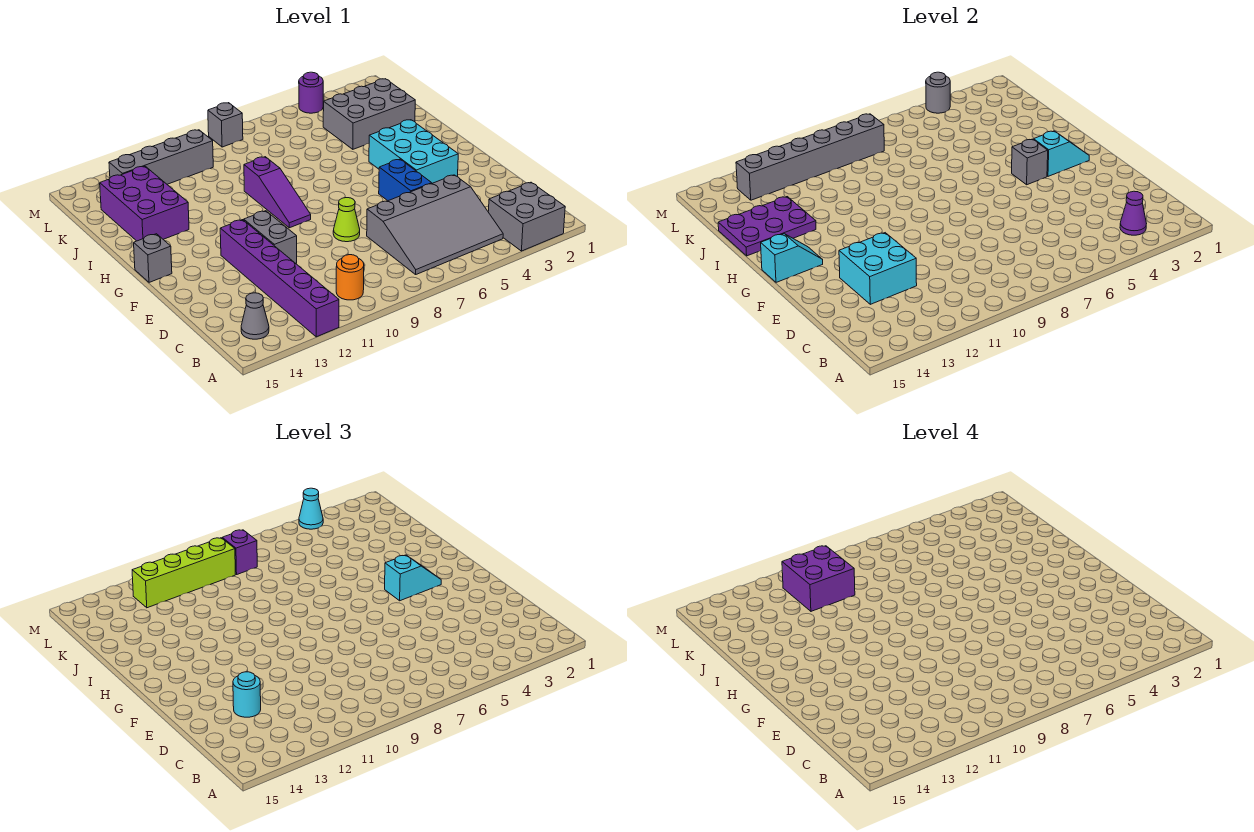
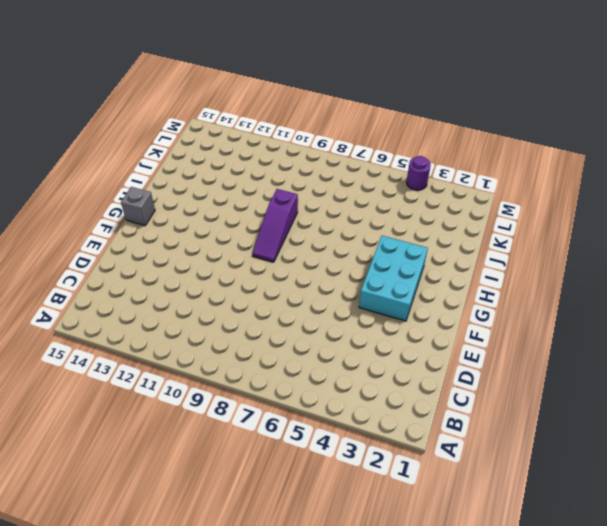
none -> grey brick A2:B3 level 1
none -> purple brick A12:F12 level 1
none -> grey slope B4:D7 level 1 top D
none -> orange round brick B10 level 1

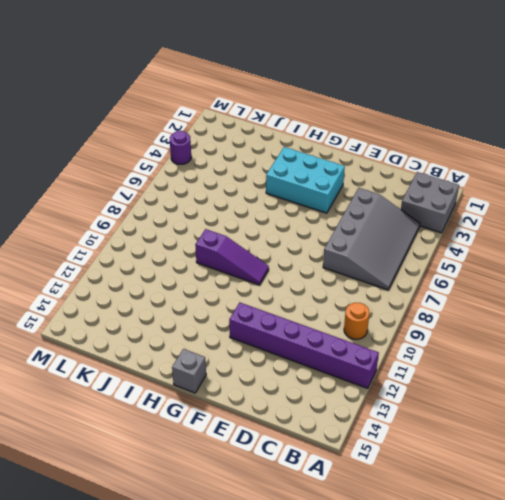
none -> grey cone B14 level 1
none -> blue brick E5:F5 level 1
none -> lime cone E8 level 1
none -> grey brick E11:F11 level 1

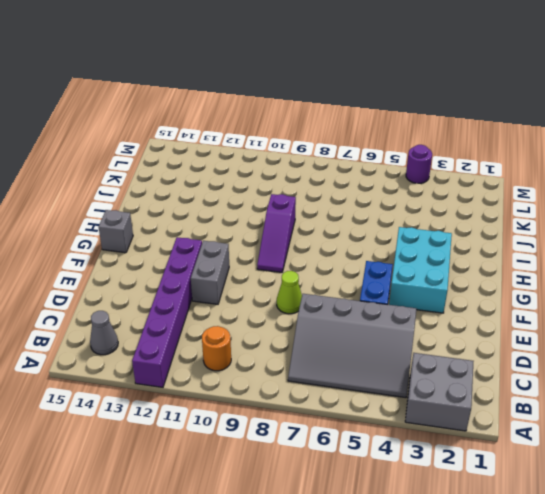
none -> purple brick I13:K14 level 1
none -> grey brick J2:K4 level 1
none -> grey brick L10:L13 level 1
none -> grey brick M8 level 1

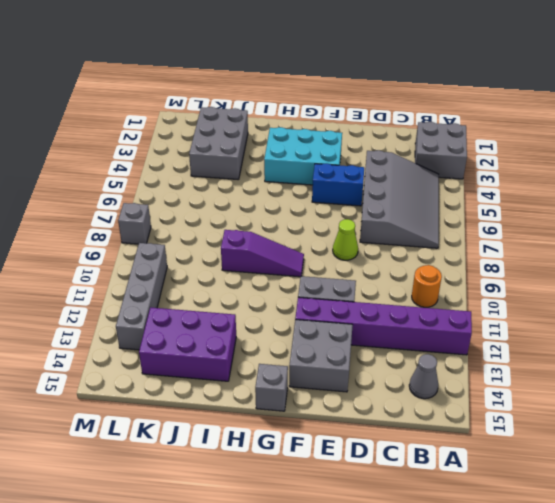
grey brick E13:F14 level 1 -> none
none -> purple round brick M4 level 1
none -> purple cone B3 level 2
none -> cyan brick D12:E13 level 2
none -> cyan slope G2:G3 level 2 top 3

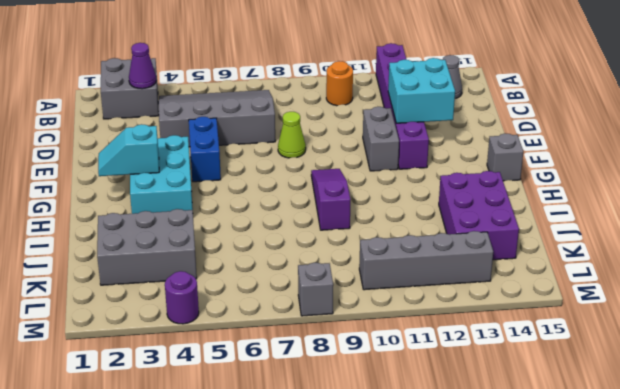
none -> grey brick G4 level 2
none -> cyan slope G14:G15 level 2 top 15
none -> purple plate I13:J15 level 2
none -> grey brick L8:L13 level 2

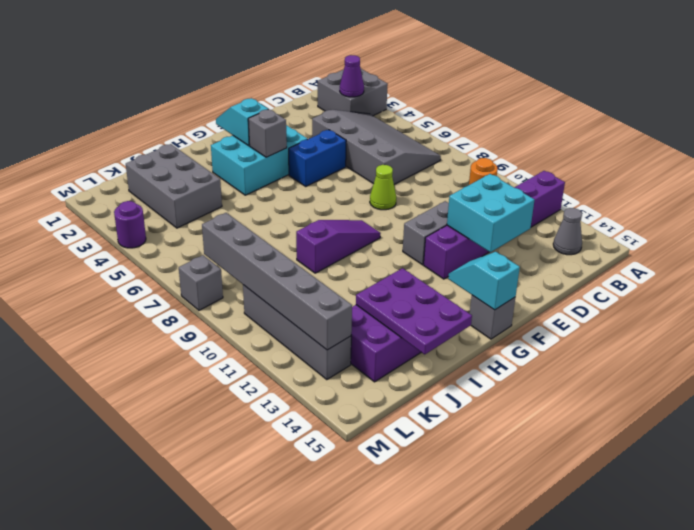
none -> grey round brick M4 level 2
none -> cyan round brick D13 level 3
none -> cyan slope G3:G4 level 3 top 4
none -> purple brick L8 level 3

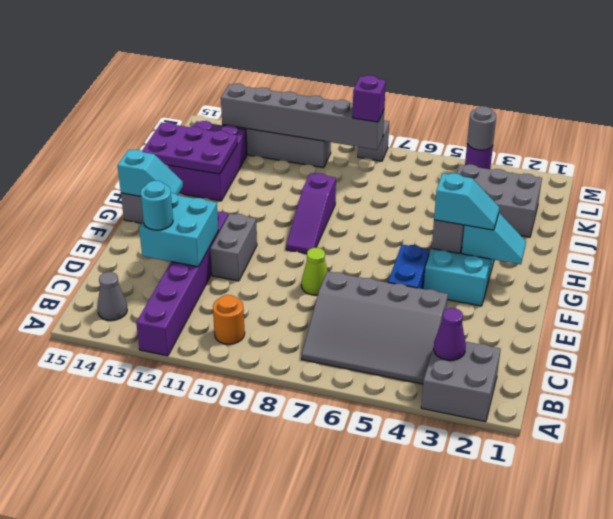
none -> lime brick L9:L12 level 3
none -> cyan cone M4 level 3
none -> purple brick K10:L11 level 4

